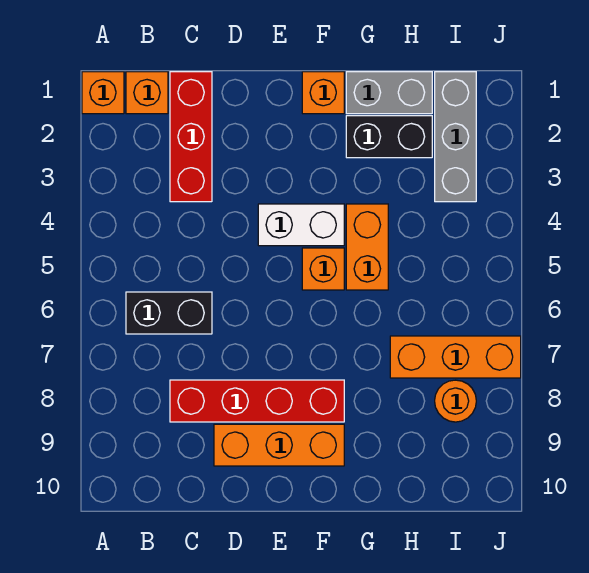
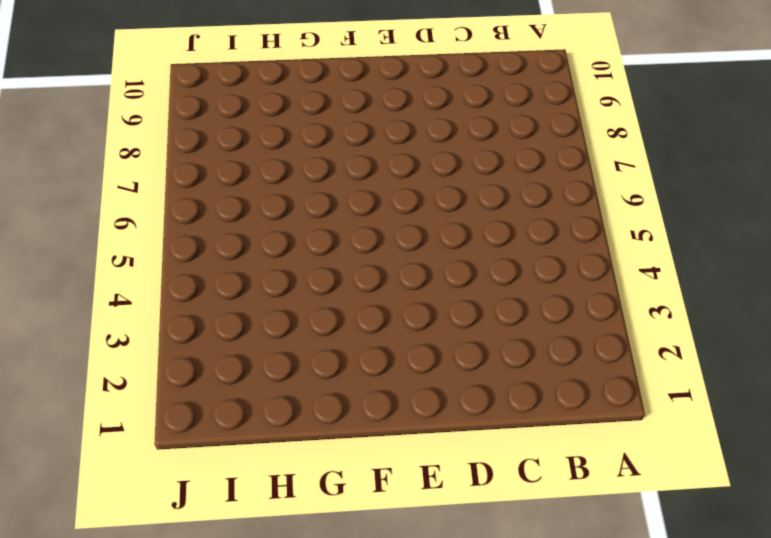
none -> orange brick A1 level 1
none -> orange brick B1 level 1
none -> black brick B6:C6 level 1

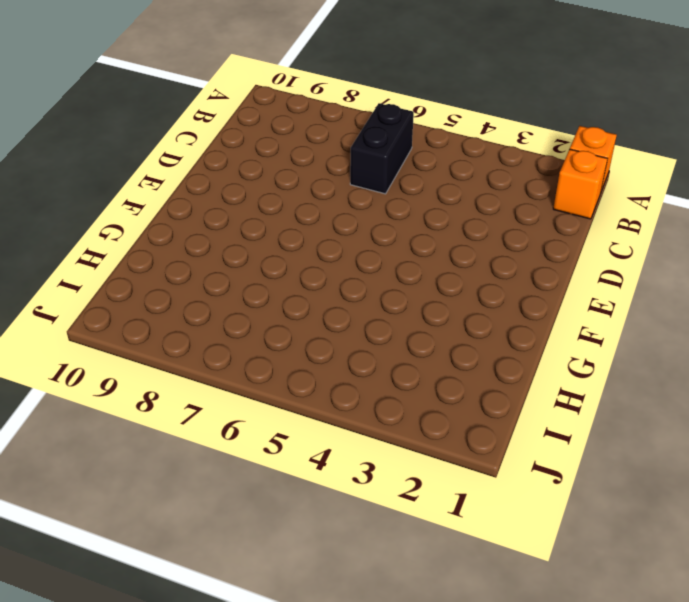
none -> red brick C1:C3 level 1
none -> red brick C8:F8 level 1
none -> orange brick D9:F9 level 1

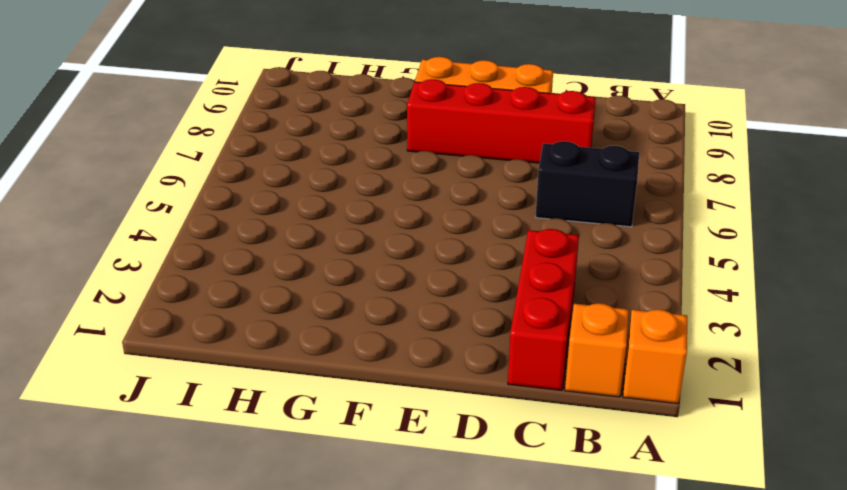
none -> white brick E4:F4 level 1
none -> orange brick F1 level 1
none -> orange brick F5 level 1

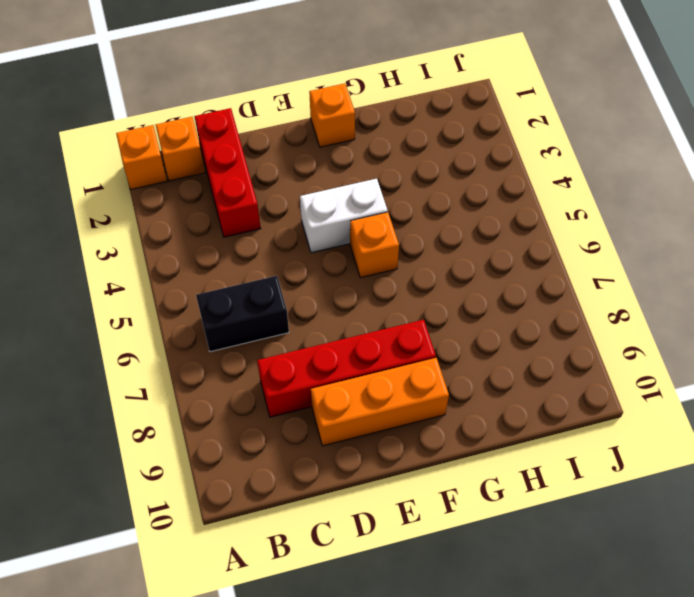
none -> grey brick G1:H1 level 1
none -> black brick G2:H2 level 1
none -> orange brick G4:G5 level 1

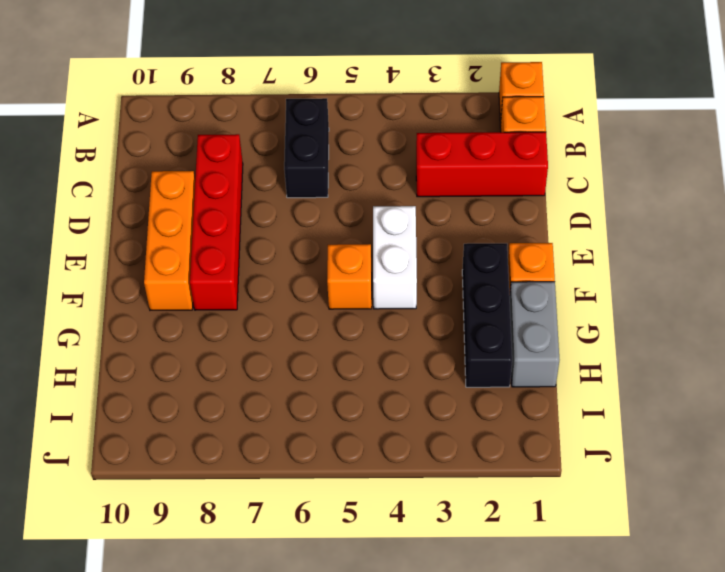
black brick F2:H2 level 1 -> black brick G2:H2 level 1
none -> orange brick G4:G5 level 1
none -> orange brick H7:J7 level 1
none -> grey brick I1:I3 level 1

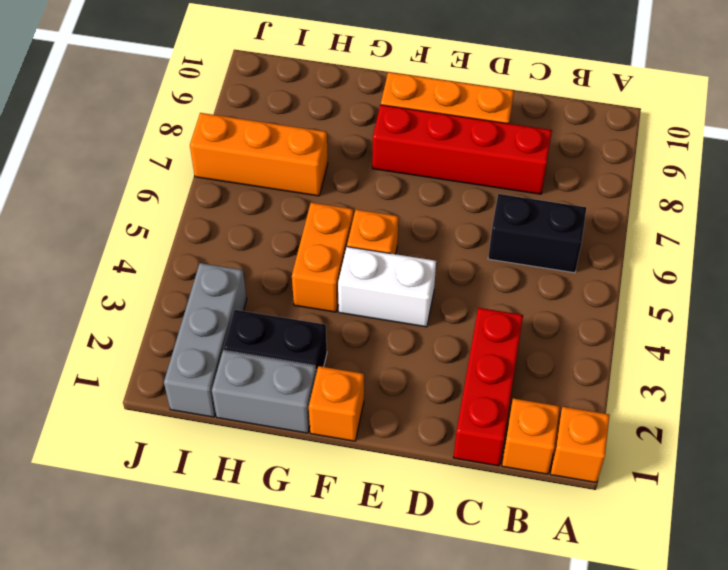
none -> orange round brick I8 level 1

